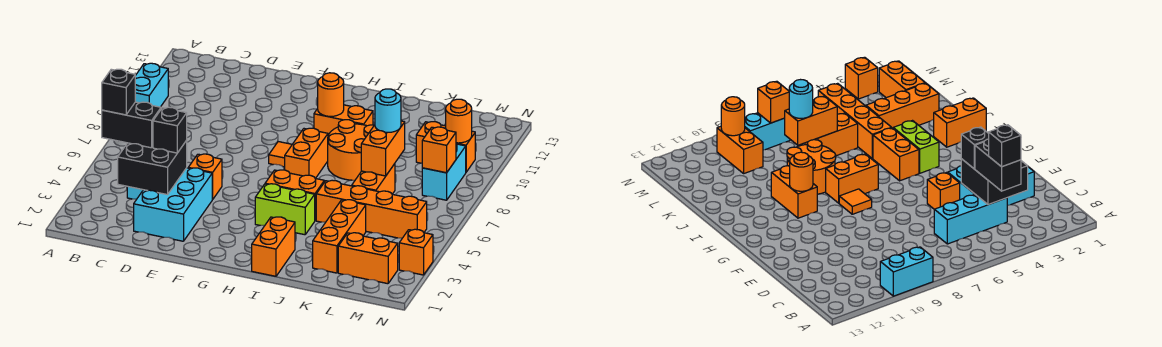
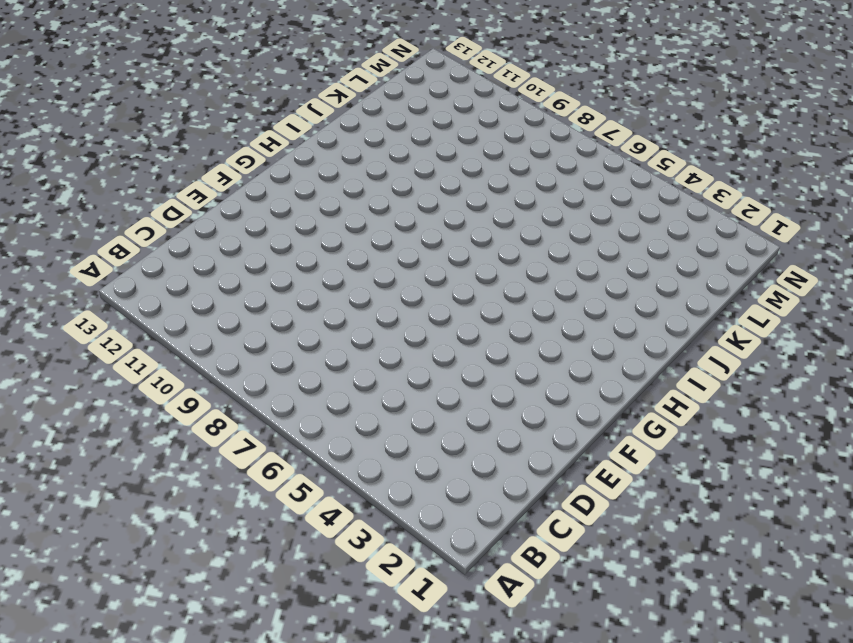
none -> cyan brick A9:A10 level 1
none -> cyan brick C4:C6 level 1
none -> cyan brick D2:E4 level 1

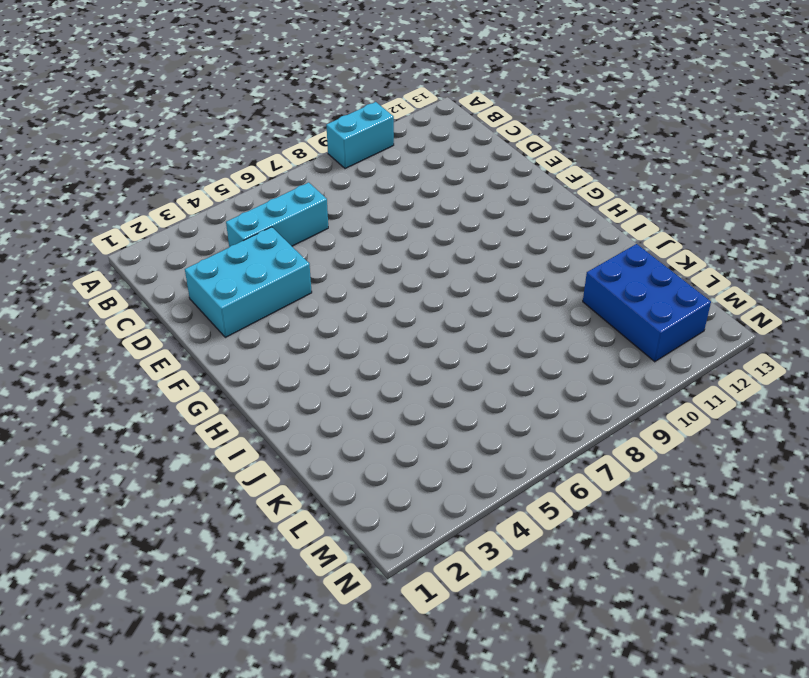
blue brick K11:M12 level 1 -> none
none -> orange brick E5 level 1
none -> orange tile G8 level 1
none -> lime brick H4:I4 level 1

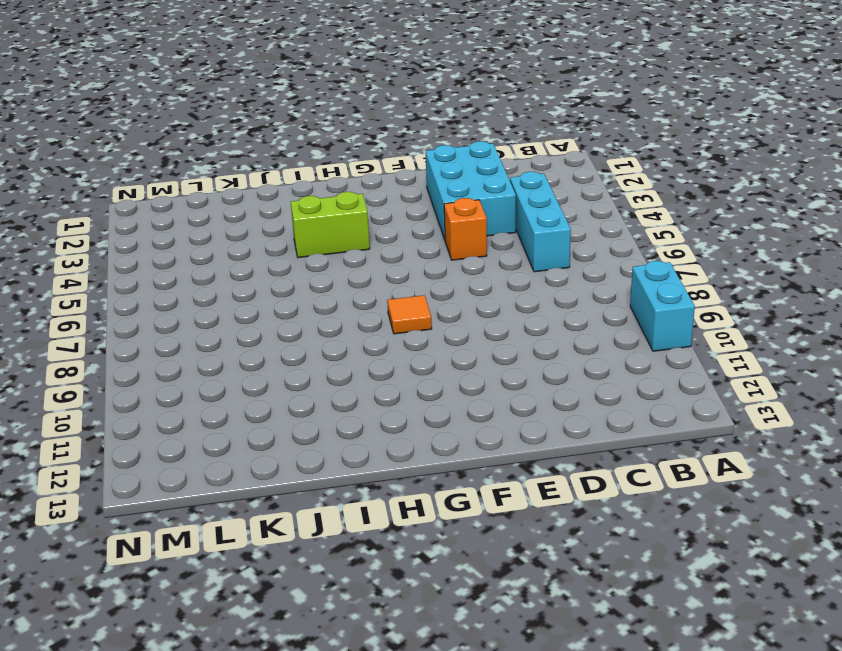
none -> orange brick H5:I5 level 1
none -> orange brick H7:H8 level 1
none -> orange brick H10:I10 level 1

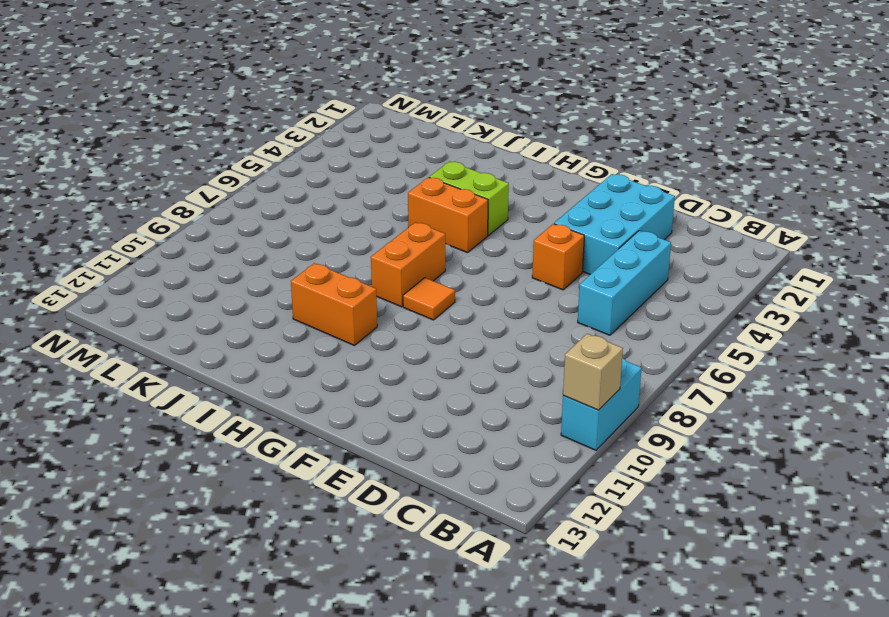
tan brick A10 level 2 -> none
none -> orange brick I1:I2 level 1
none -> orange round brick I8:J9 level 1
none -> orange brick J5:M5 level 1

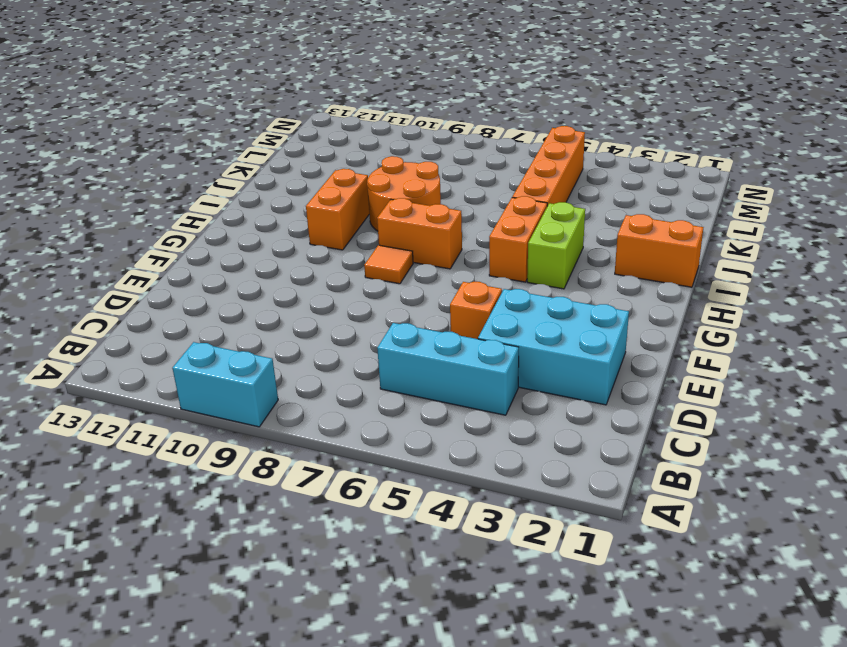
none -> orange brick K2:K4 level 1
none -> orange brick K6:K7 level 1
none -> orange brick L2:M2 level 1

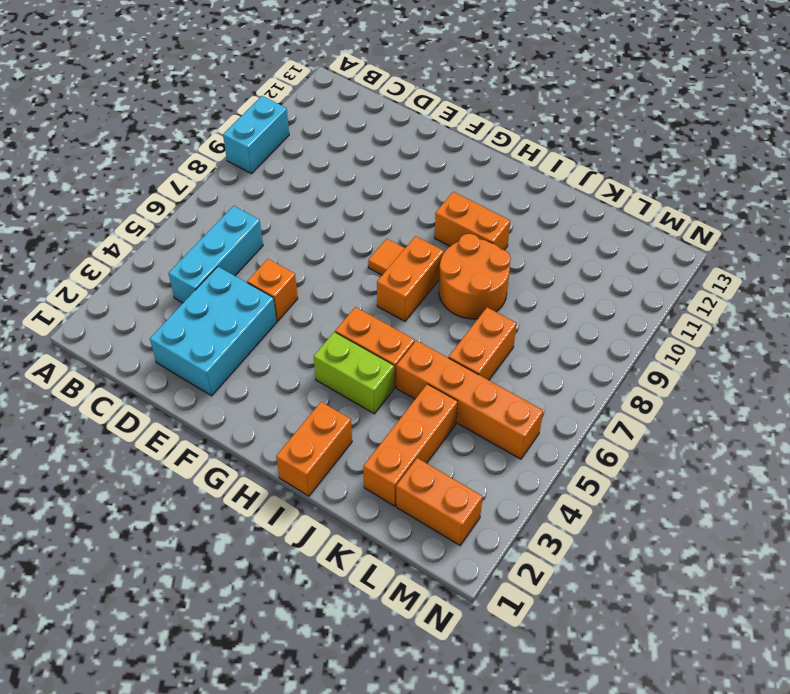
none -> orange brick L10:M10 level 1
none -> cyan brick M8:M9 level 1
none -> orange brick N3 level 1

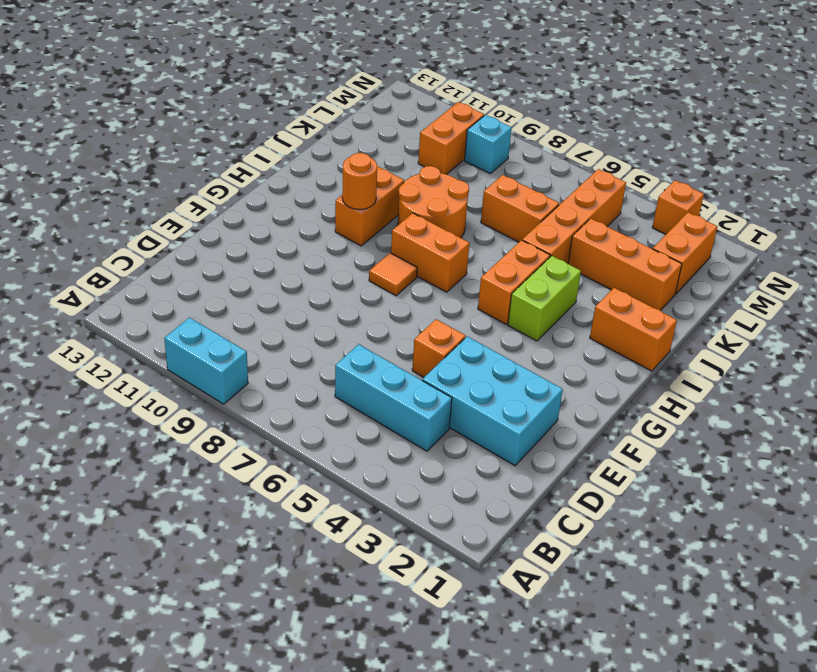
cyan brick M9 level 1 -> cyan brick M8:M9 level 1
none -> black brick C3:D4 level 2
none -> orange brick K7:K8 level 2
none -> orange brick M8 level 2

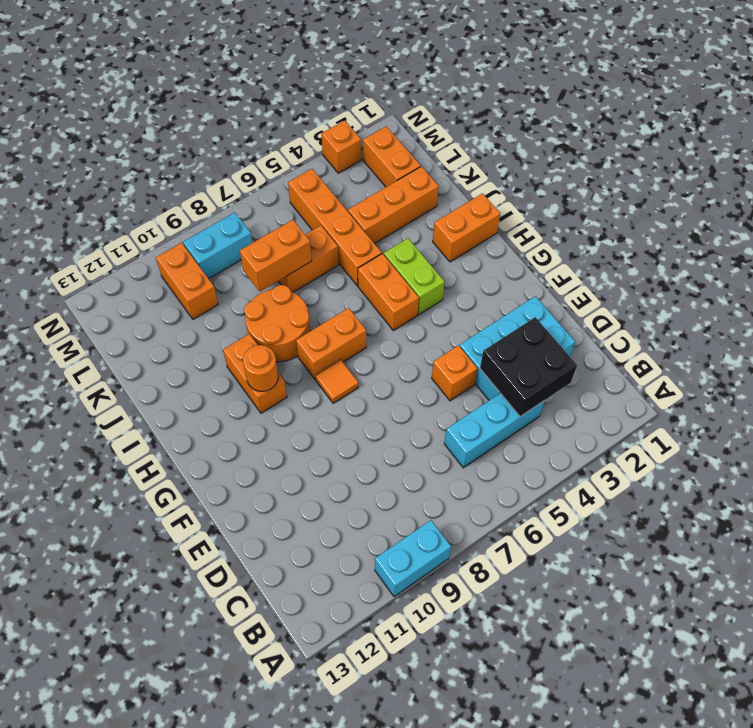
none -> orange brick M8 level 2
none -> orange round brick M10 level 2
none -> black brick B4:C4 level 3

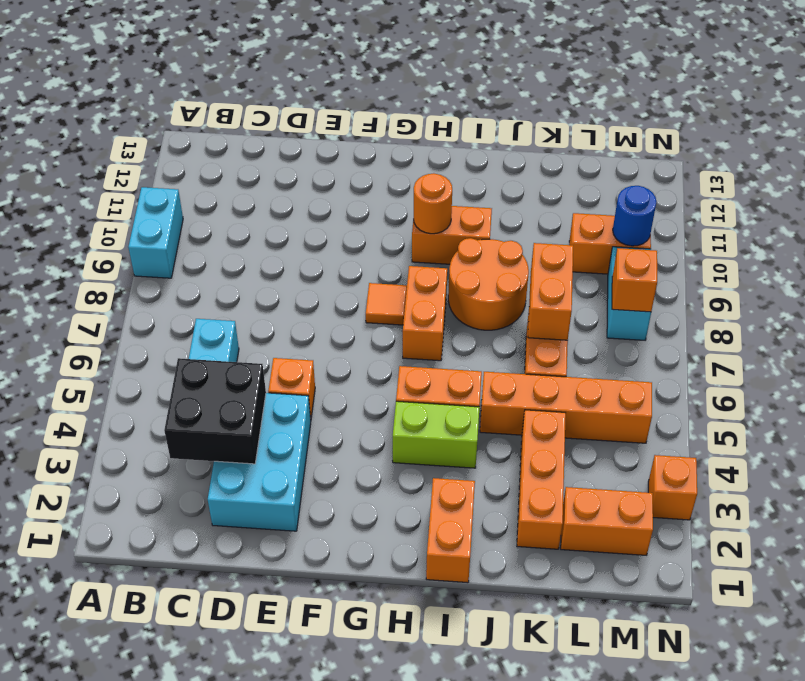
blue round brick M10 level 2 -> orange round brick M10 level 2
none -> black brick B4:C4 level 3
none -> black brick D4 level 3
none -> cyan round brick K8 level 3

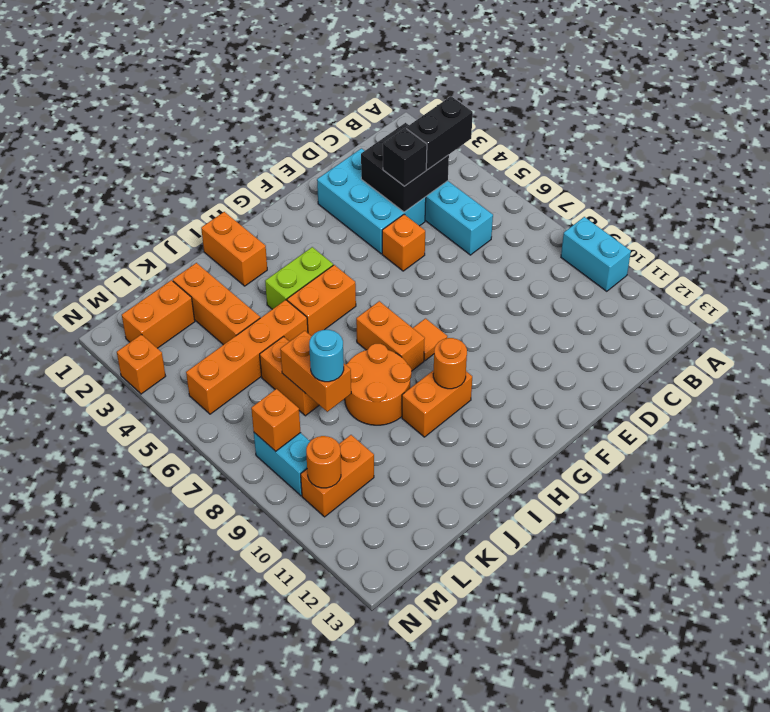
none -> black brick B4 level 4

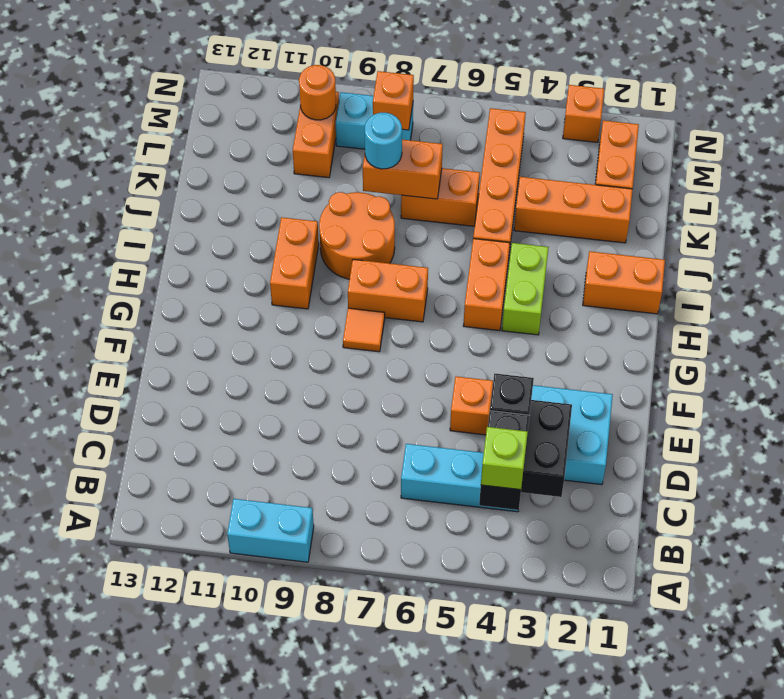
lime brick B4 level 4 -> black brick B4 level 4
none -> orange round brick H10 level 2

